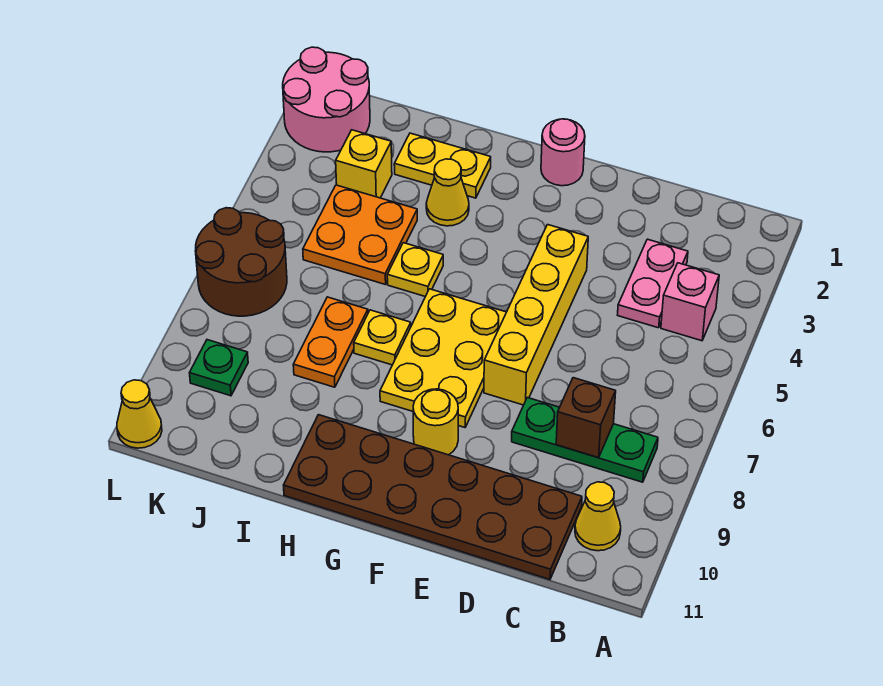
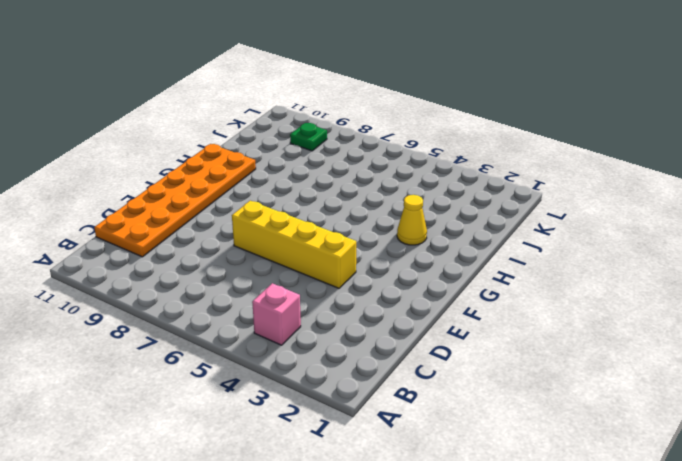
orange plate C10:H11 level 1 -> brown plate C10:H11 level 1
none -> green plate B8:D8 level 1
none -> yellow cone B10 level 1
none -> pink plate C3:C4 level 1

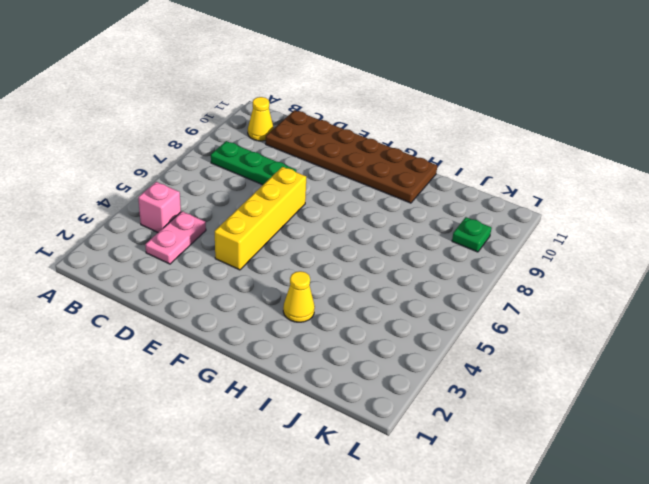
none -> pink round brick F1 level 1
none -> yellow plate F6:G8 level 1
none -> yellow round brick F9 level 1

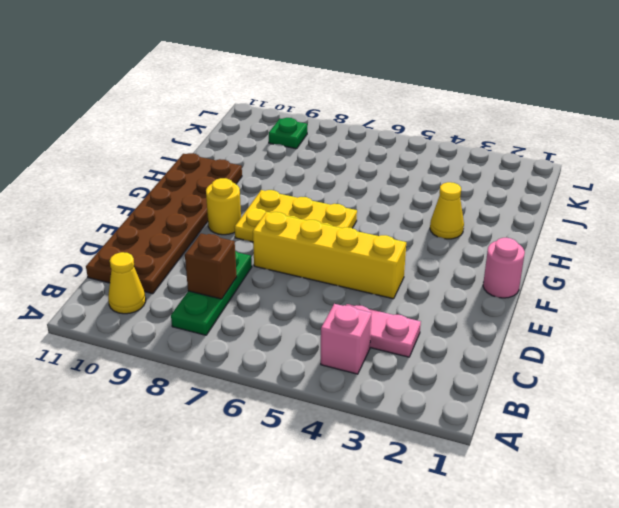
none -> yellow plate H2:I2 level 1
none -> yellow plate H5 level 1
none -> yellow plate H7 level 1

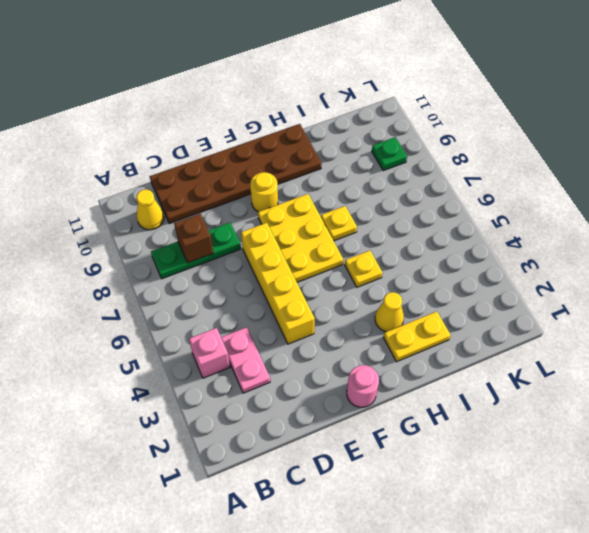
none -> orange plate I4:J5 level 1
none -> orange plate I7:I8 level 1
none -> yellow brick J3 level 1

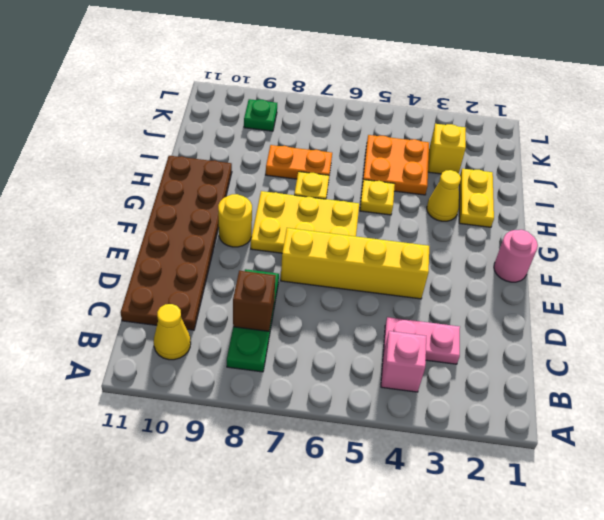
none -> pink round brick K1:L2 level 1
none -> brown round brick K6:L7 level 1
none -> yellow cone L11 level 1

